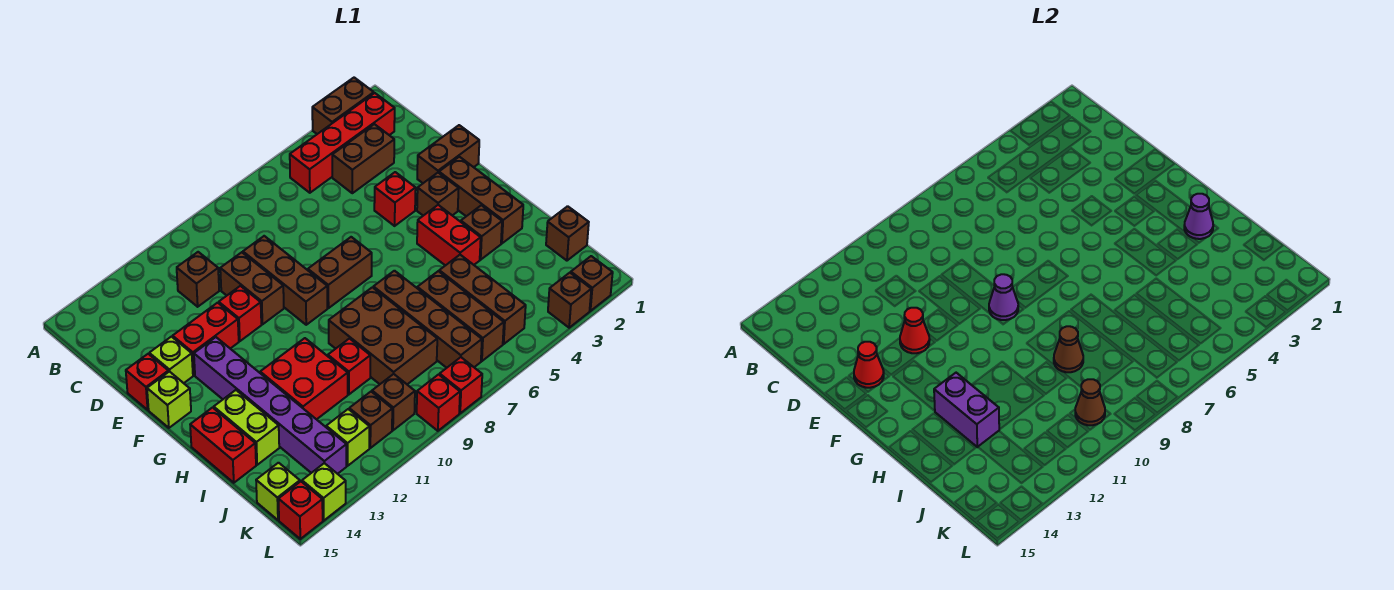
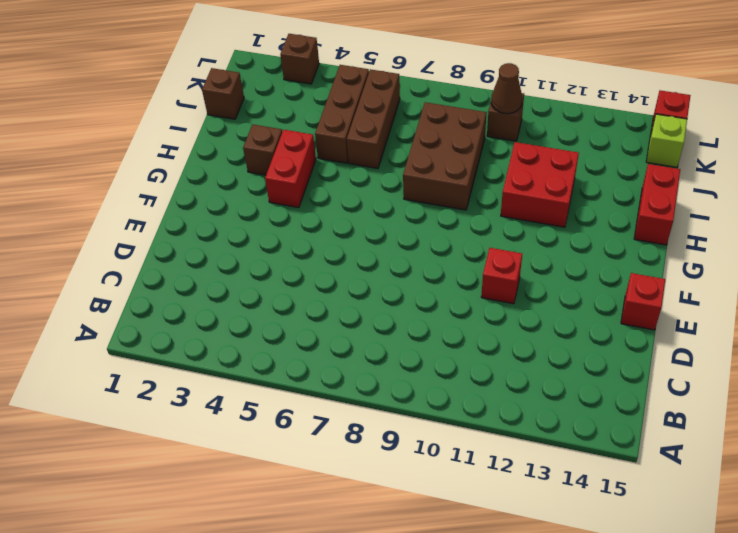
none -> brown brick A2:A3 level 1
none -> red brick B2:B5 level 1
none -> brown brick C3:C4 level 1
none -> brown brick C11 level 1

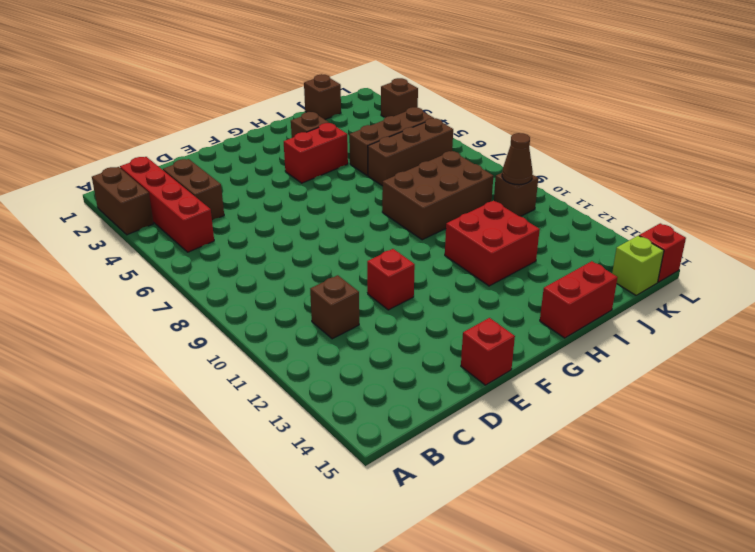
none -> brown brick D9:F9 level 1
none -> brown brick D10:E10 level 1
none -> brown brick E1:E2 level 1
none -> red brick E4 level 1

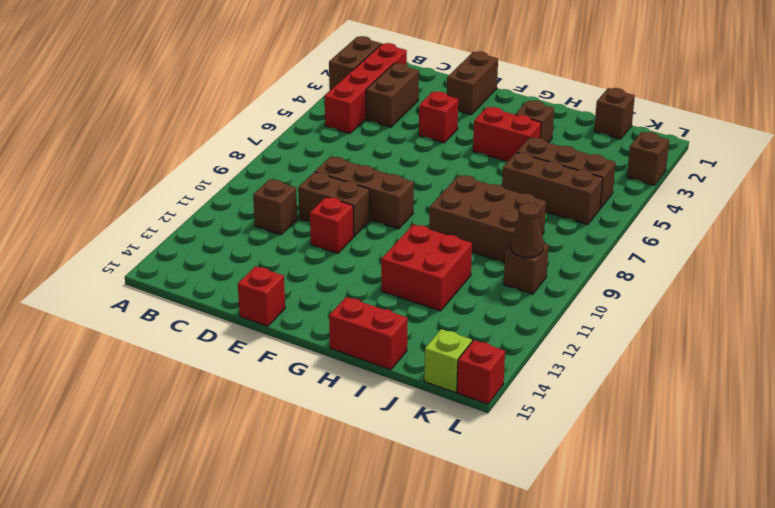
none -> red brick E12:E13 level 1
none -> lime brick E14 level 1
none -> brown brick F2:H2 level 1
none -> brown brick F3 level 1

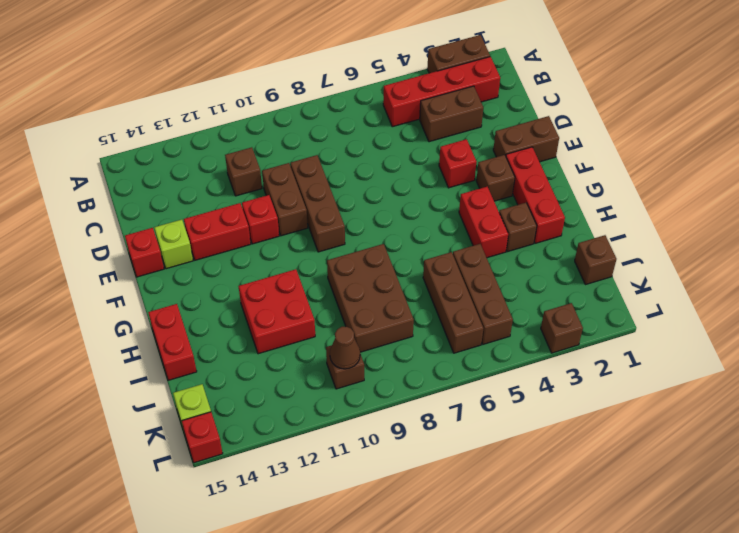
red brick F2:H2 level 1 -> brown brick F2:H2 level 1
none -> brown brick F7:F8 level 1
none -> purple brick F13:K13 level 1
none -> lime brick F15 level 1
none -> brown brick H7:K7 level 1

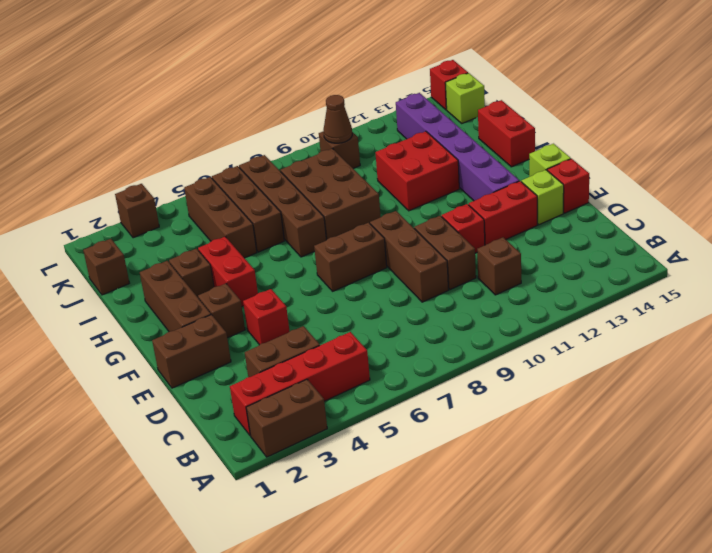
none -> lime brick H14:I14 level 1
none -> red brick I10 level 1
none -> brown brick K11 level 1
none -> lime brick K12 level 1

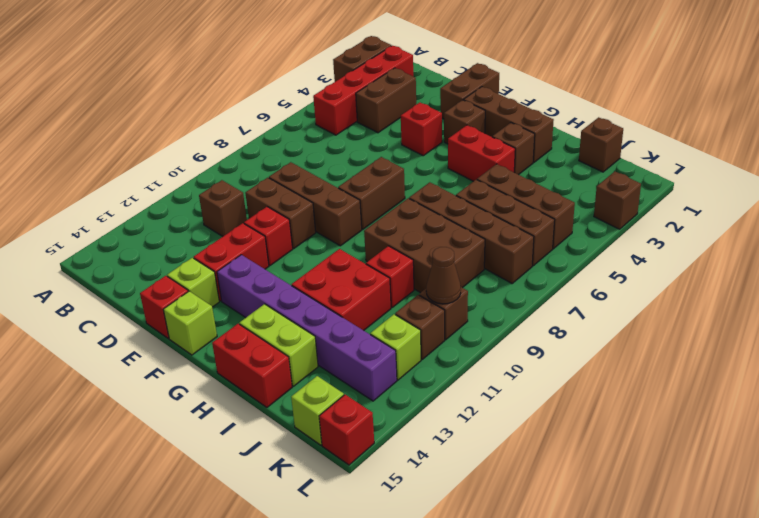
none -> brown brick L2 level 1
none -> red brick L8 level 1
none -> red brick L9 level 1
none -> lime brick L14 level 1

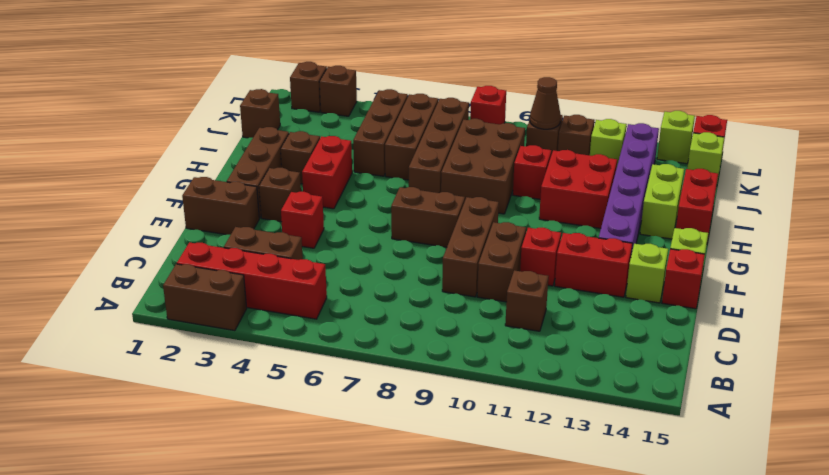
none -> red brick L9 level 1
none -> red cone E12 level 2
none -> red cone E14 level 2
none -> purple cone F9 level 2

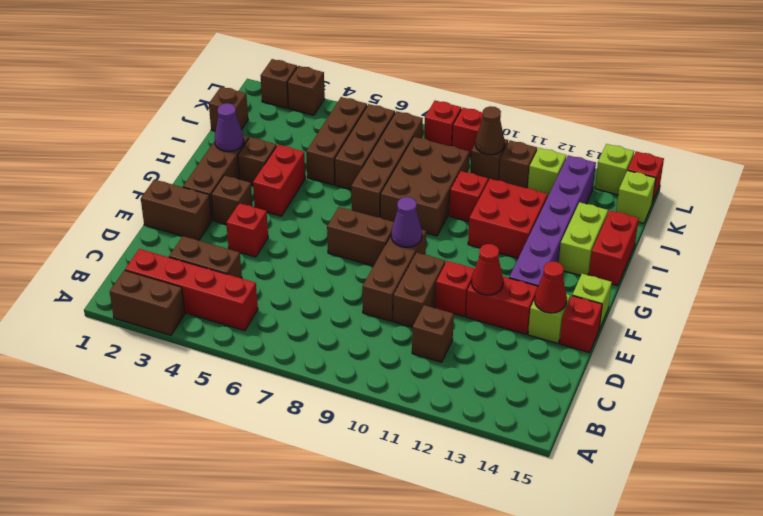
none -> purple brick H13:I13 level 2
none -> brown cone I9 level 2

